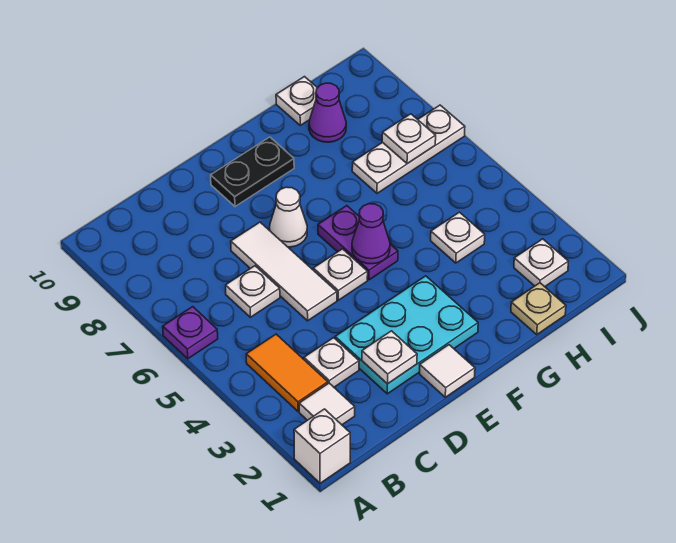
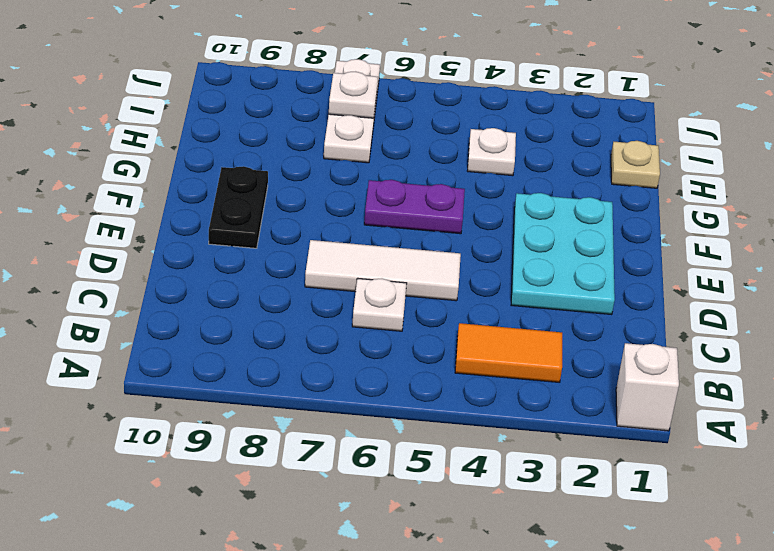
none -> purple plate A6 level 1
none -> white tile B2 level 1
none -> white plate C3 level 1

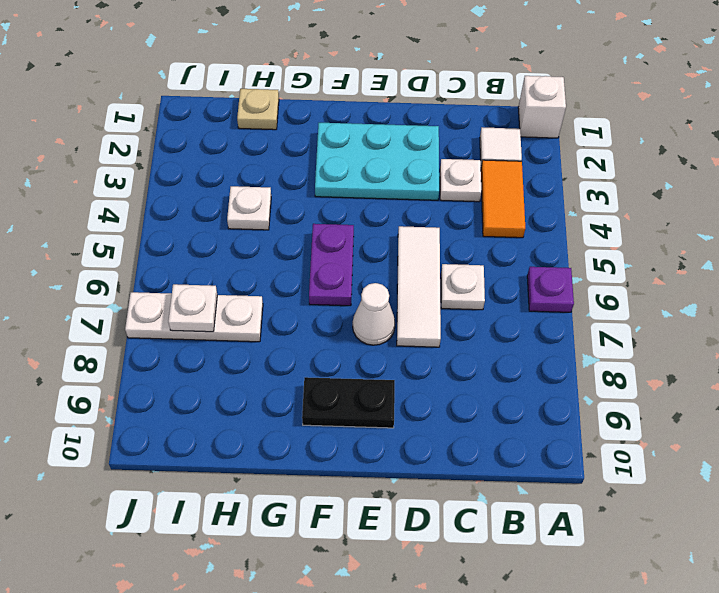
none -> white tile E1 level 1
none -> white plate E5 level 1
none -> purple cone H9 level 1

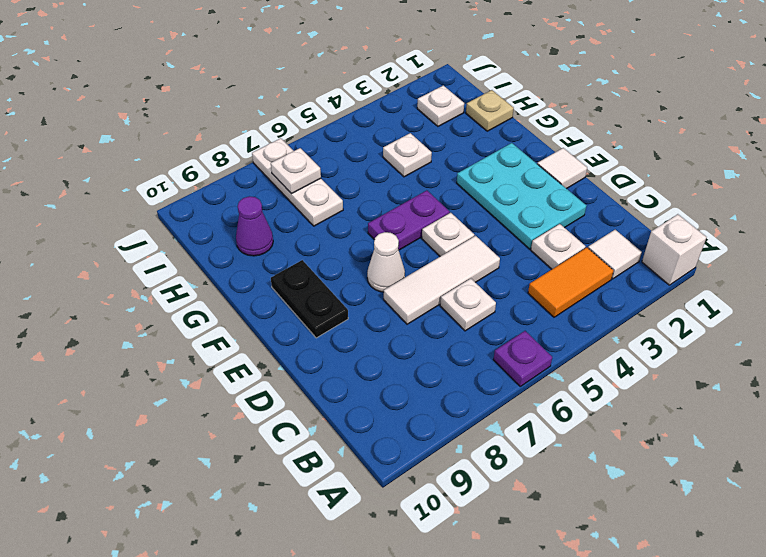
none -> white plate H10 level 1
none -> white plate D2 level 2
none -> purple cone F5 level 2

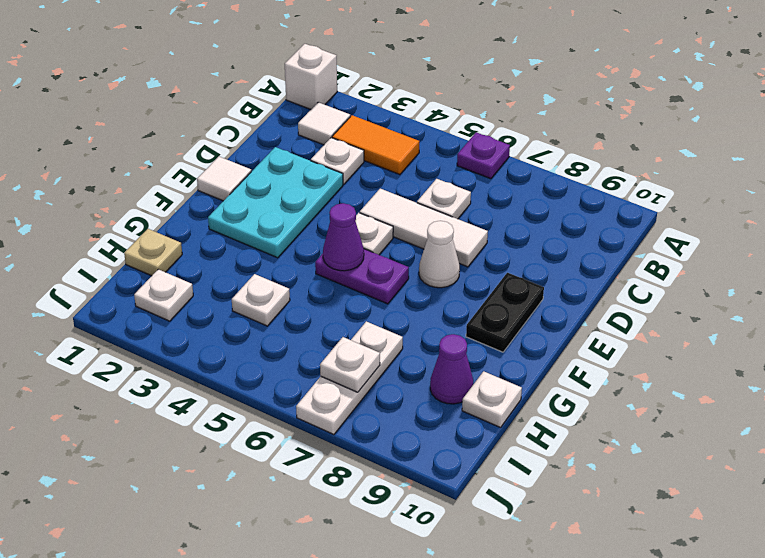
none -> white plate D2 level 2

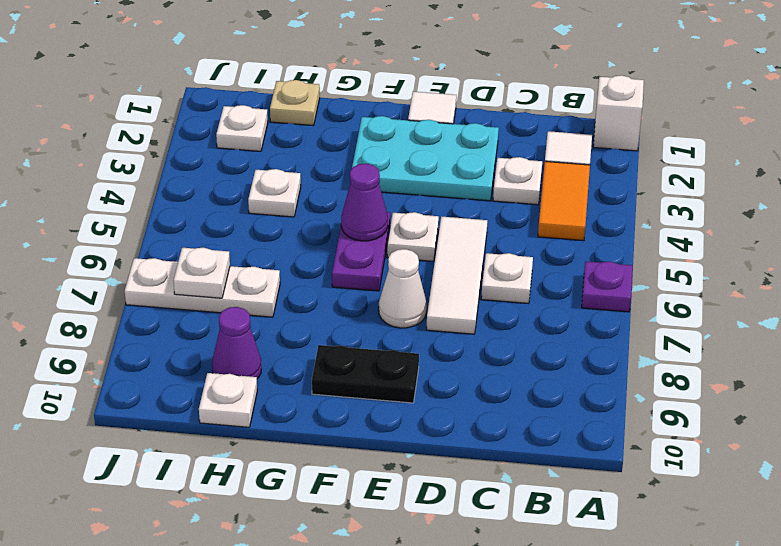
none -> white plate D2 level 2

